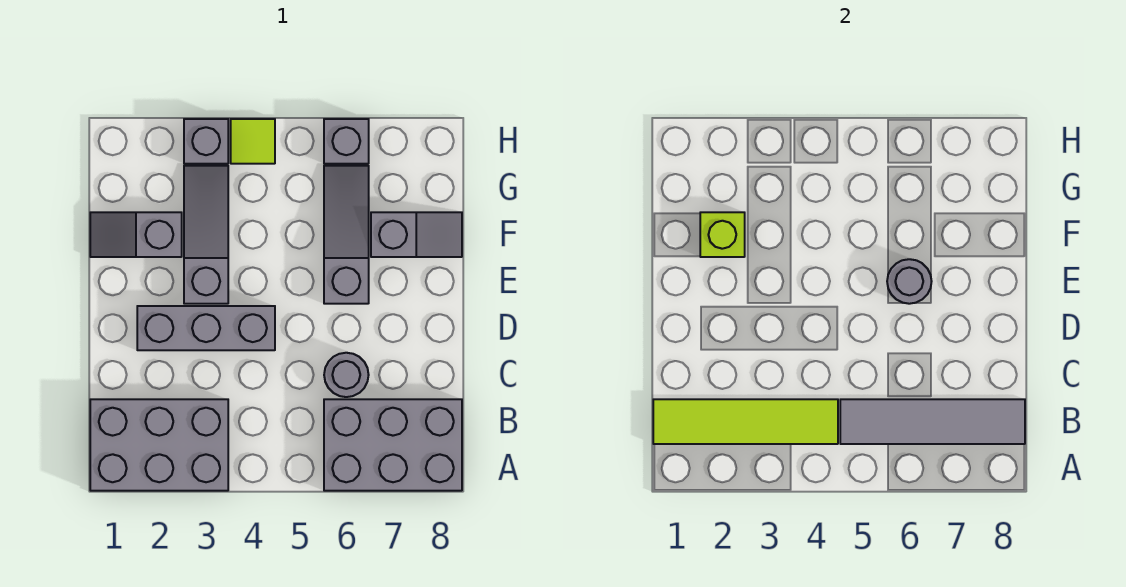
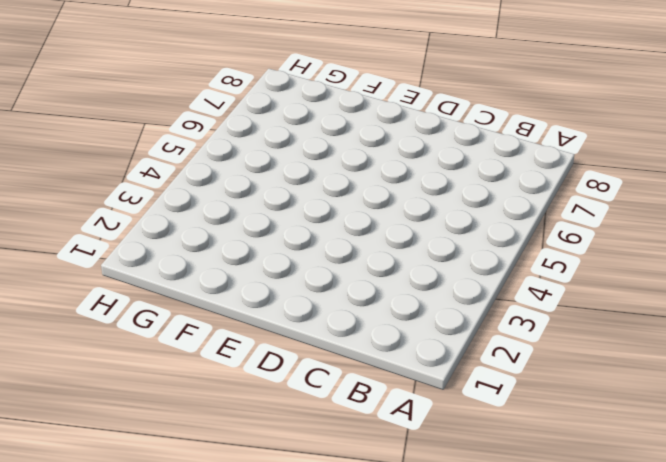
none -> grey brick A1:B3 level 1
none -> grey brick A6:B8 level 1
none -> grey round brick C6 level 1

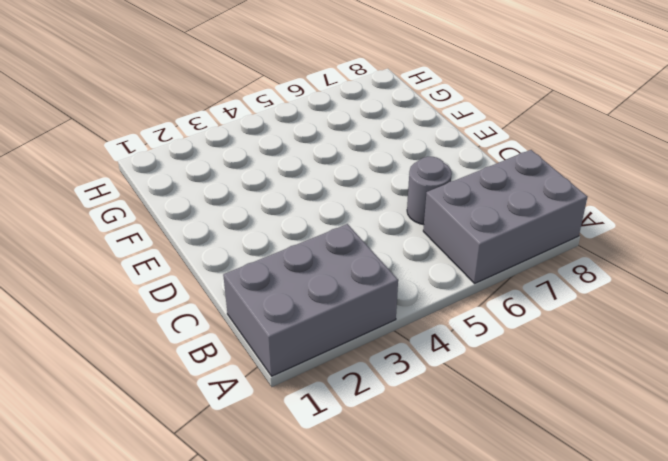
none -> grey brick D2:D4 level 1
none -> grey slope E3:G3 level 1 top E
none -> grey slope E6:G6 level 1 top E

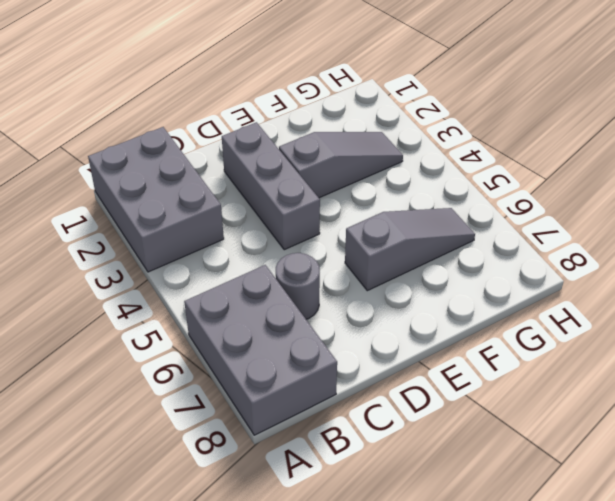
none -> grey slope F1:F2 level 1 top 2
none -> grey slope F7:F8 level 1 top 7
none -> grey brick H3 level 1

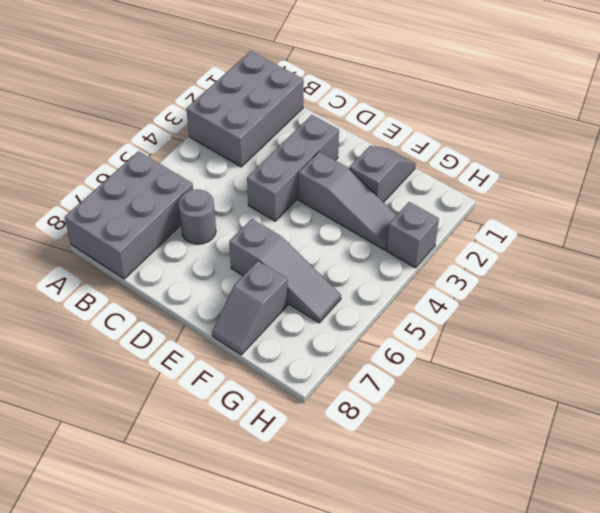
none -> lime tile H4 level 1
none -> grey brick H6 level 1
none -> lime tile B1:B4 level 2

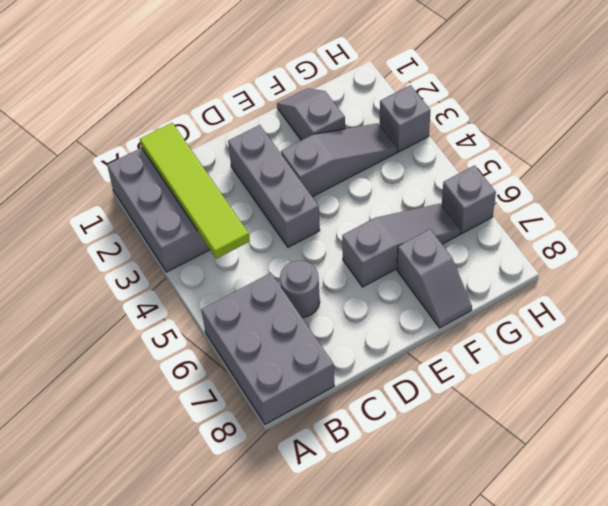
none -> lime tile H4 level 1
none -> grey tile B5:B8 level 2
none -> grey round brick E6 level 2

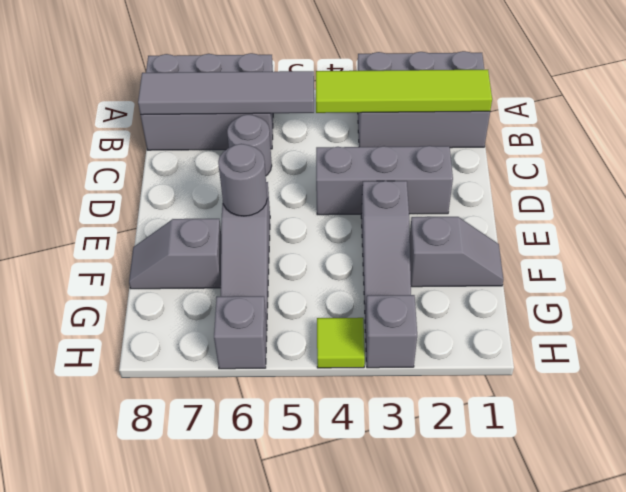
none -> lime brick F2 level 2

